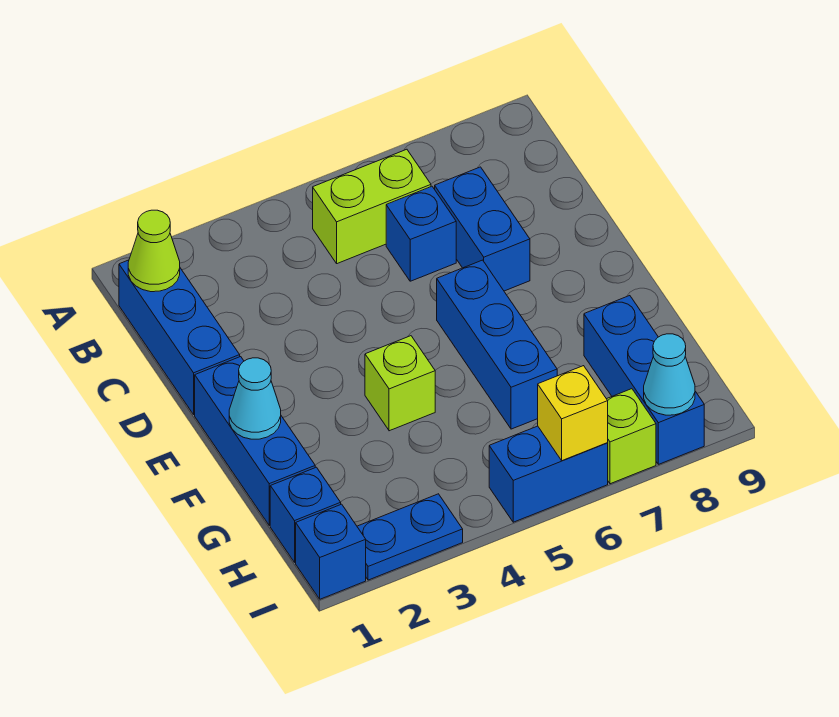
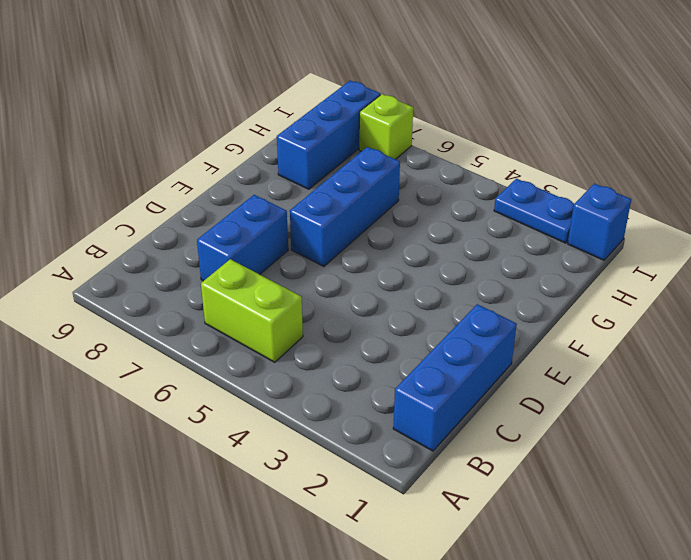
none -> blue brick C6 level 1
none -> blue brick E1:G1 level 1
none -> lime brick F4 level 1

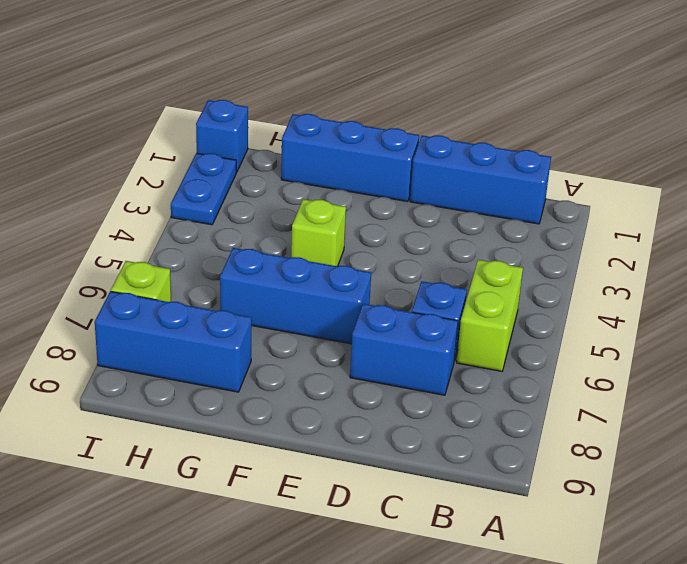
none -> blue brick H1 level 1
none -> blue brick I5:I6 level 1
none -> lime cone B1 level 2

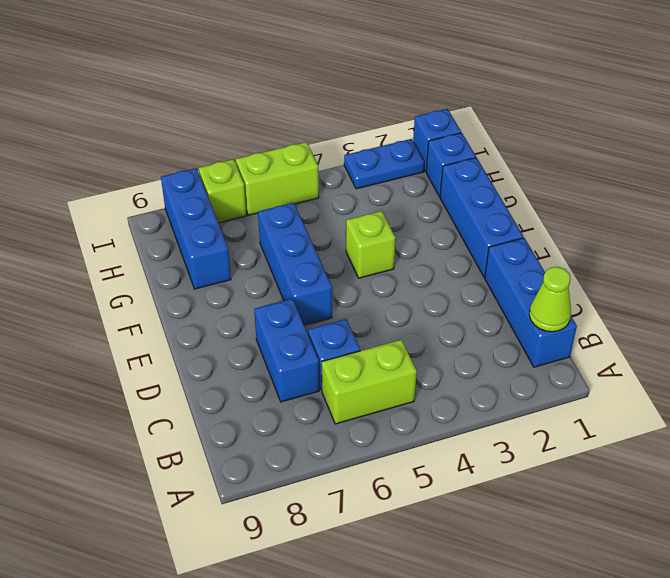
lime brick I5:I6 level 1 -> blue brick I5:I6 level 1
none -> cyan cone F1 level 2
none -> yellow brick I6 level 2
none -> cyan cone I8 level 2

